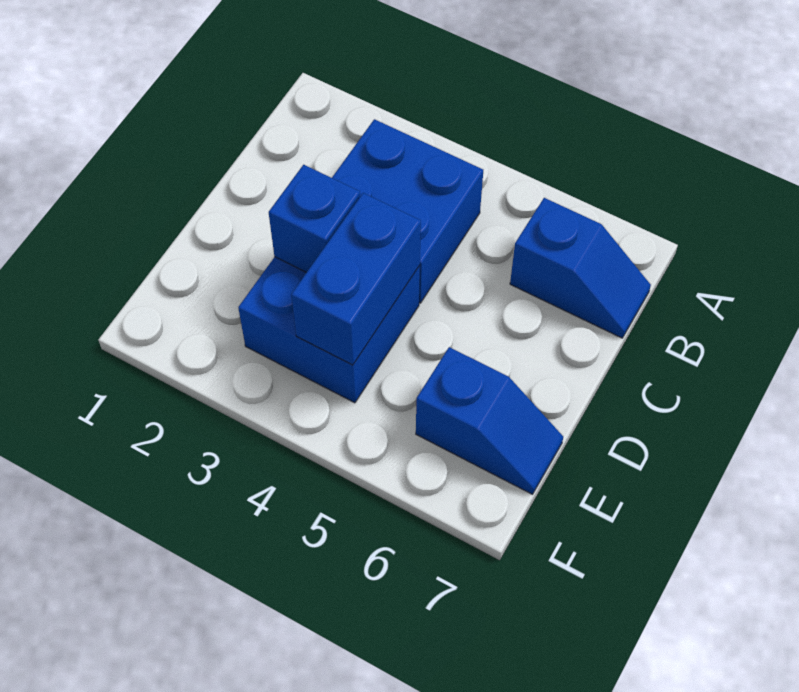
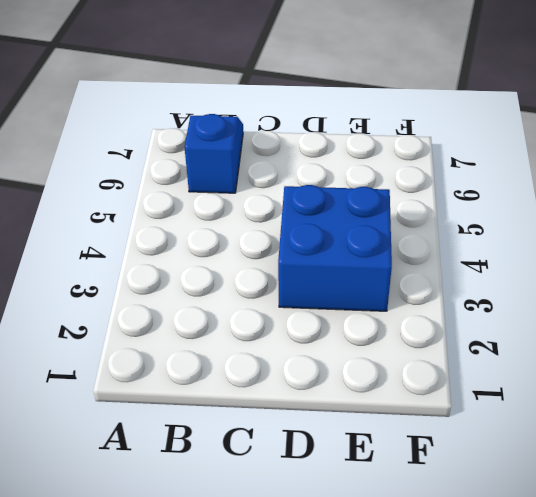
none -> blue brick B3:C4 level 1
none -> blue slope E6:E7 level 1 top 6

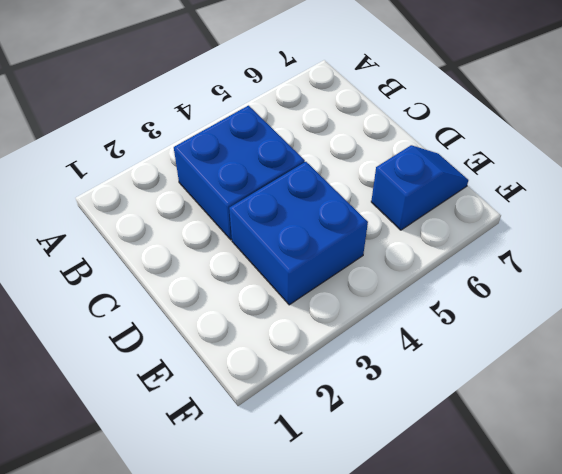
none -> blue slope B6:B7 level 1 top 6
none -> blue brick D3 level 2

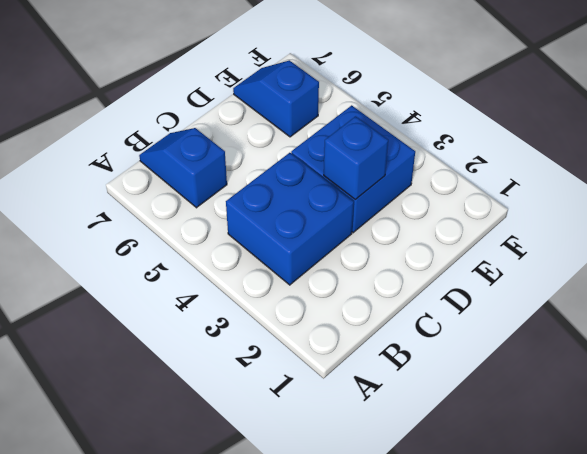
none -> blue brick D4:E4 level 2

